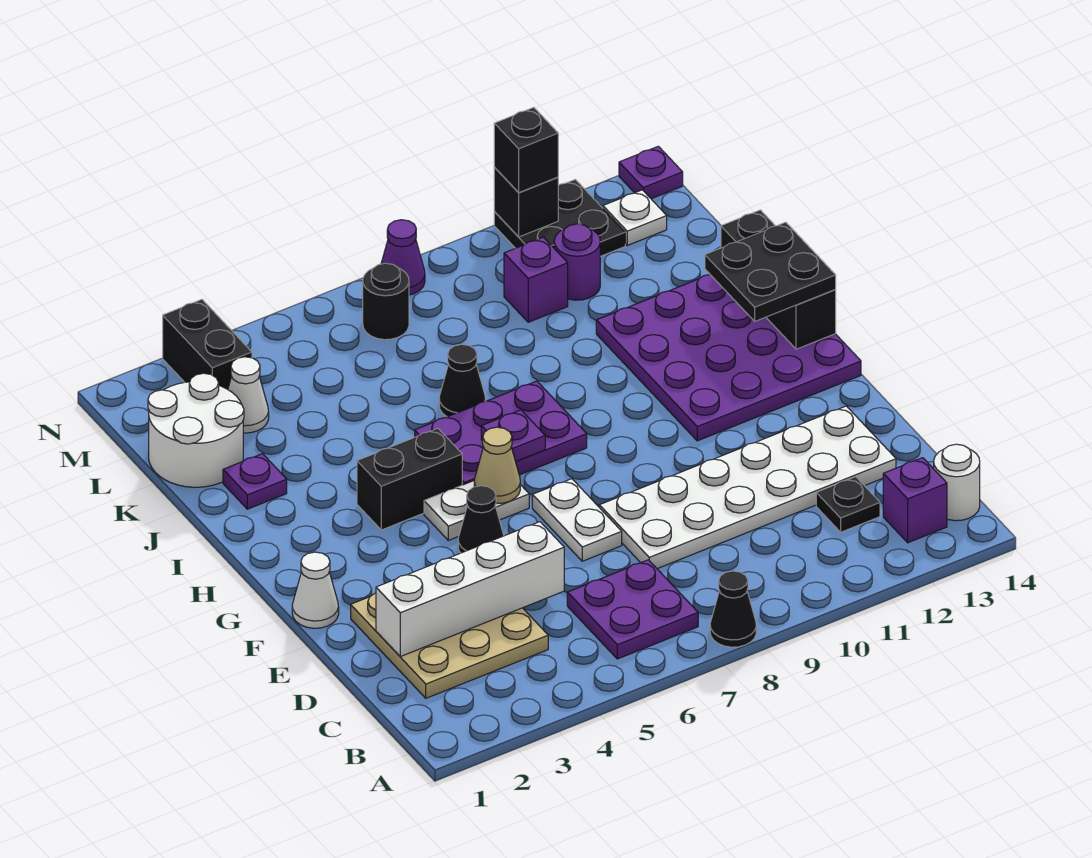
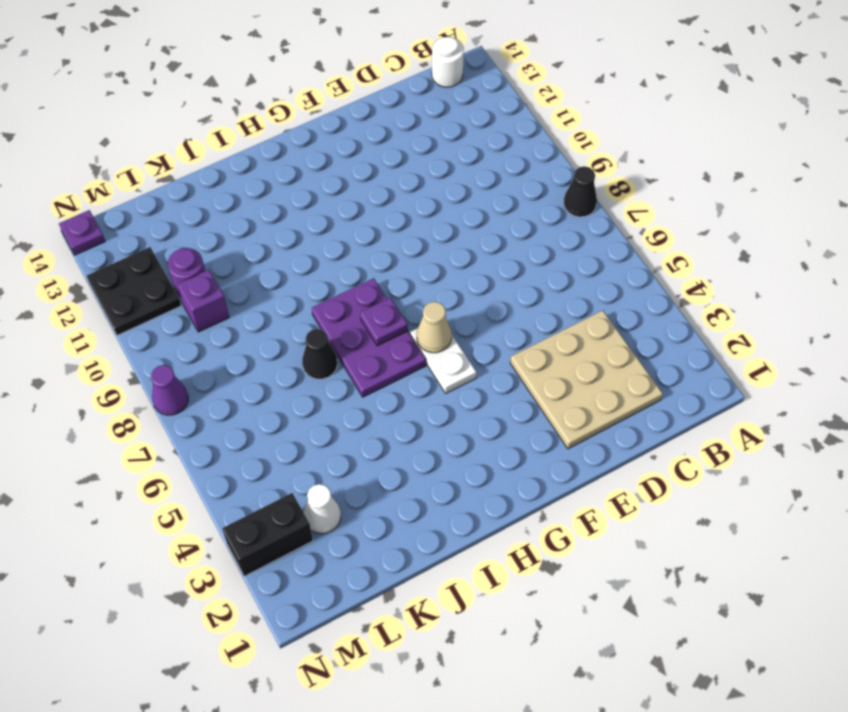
none -> purple plate B6:C7 level 1
none -> purple brick B13 level 1
none -> black plate C12 level 1
none -> white plate D8:E13 level 1

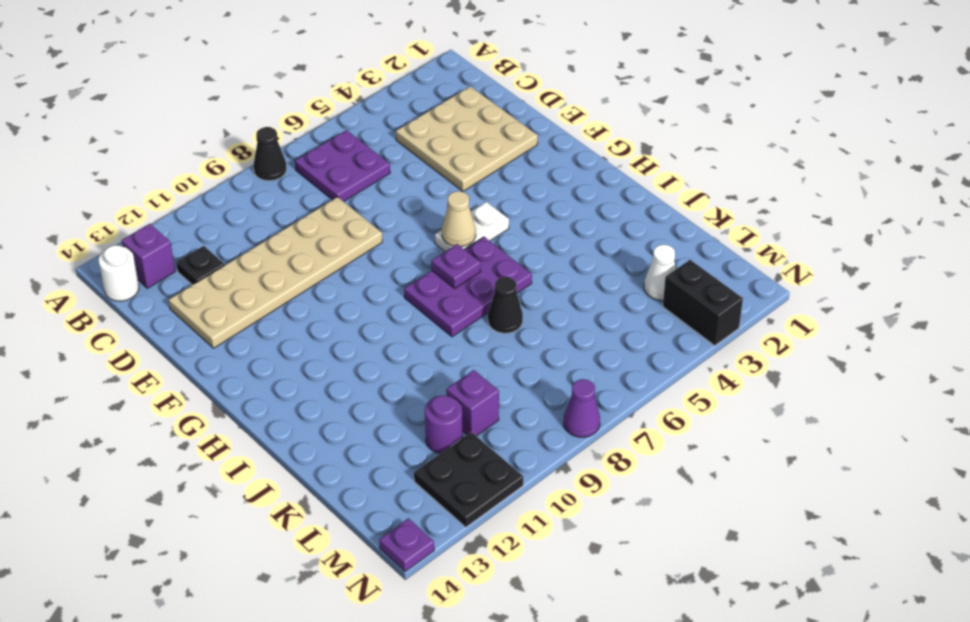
tan plate D8:E13 level 1 -> white plate D8:E13 level 1
none -> white plate E7:F7 level 1
none -> white cone F1 level 1
none -> black cone F5 level 1
none -> purple plate G11:J14 level 1

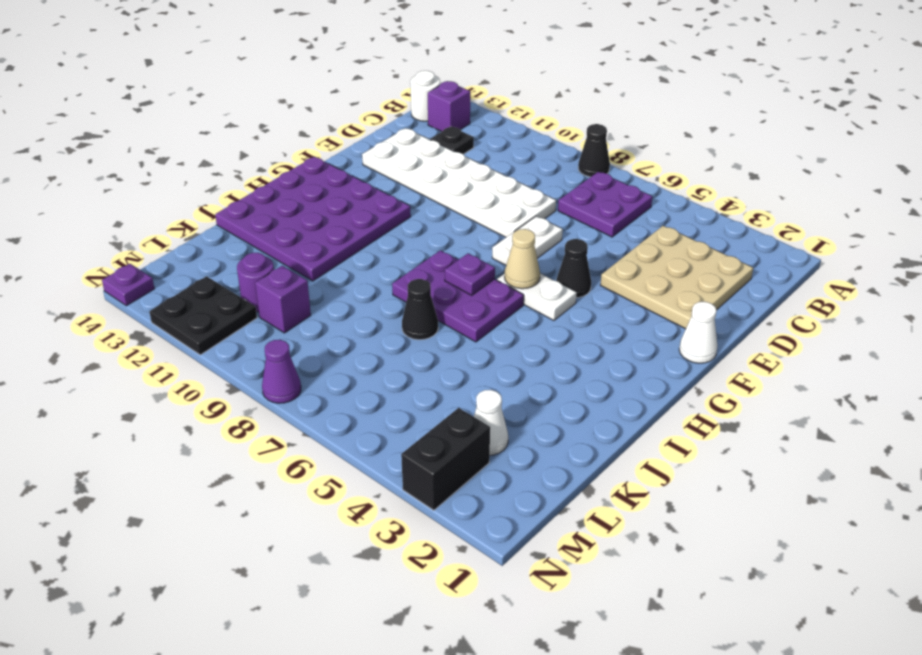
none -> black brick H4:H5 level 1
none -> purple plate J2 level 1
none -> white round brick K1:L2 level 1
none -> black round brick M7 level 1

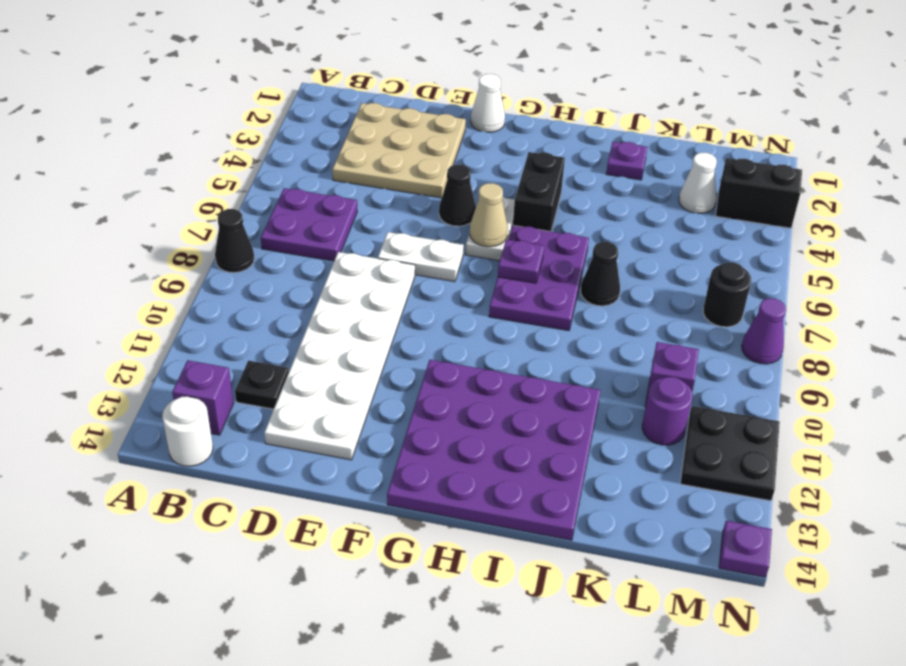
none -> white round brick K1:L2 level 1
none -> white plate M13 level 1
none -> white brick D2:D5 level 2
none -> black brick H14:J14 level 2

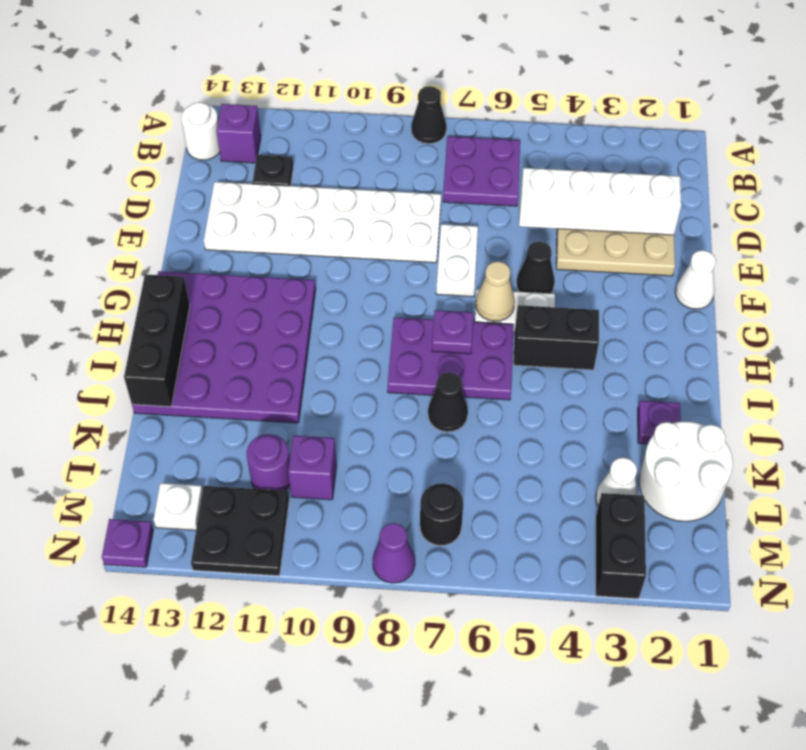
none -> black brick N11 level 2
none -> black plate H13:I14 level 3
none -> black brick N11 level 3

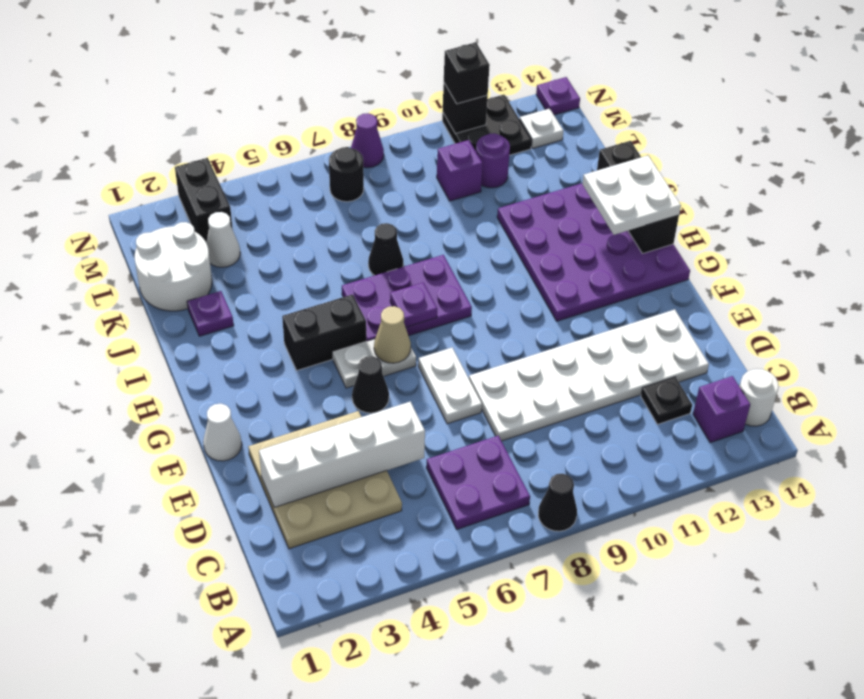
white plate H13:I14 level 3 -> black plate H13:I14 level 3

